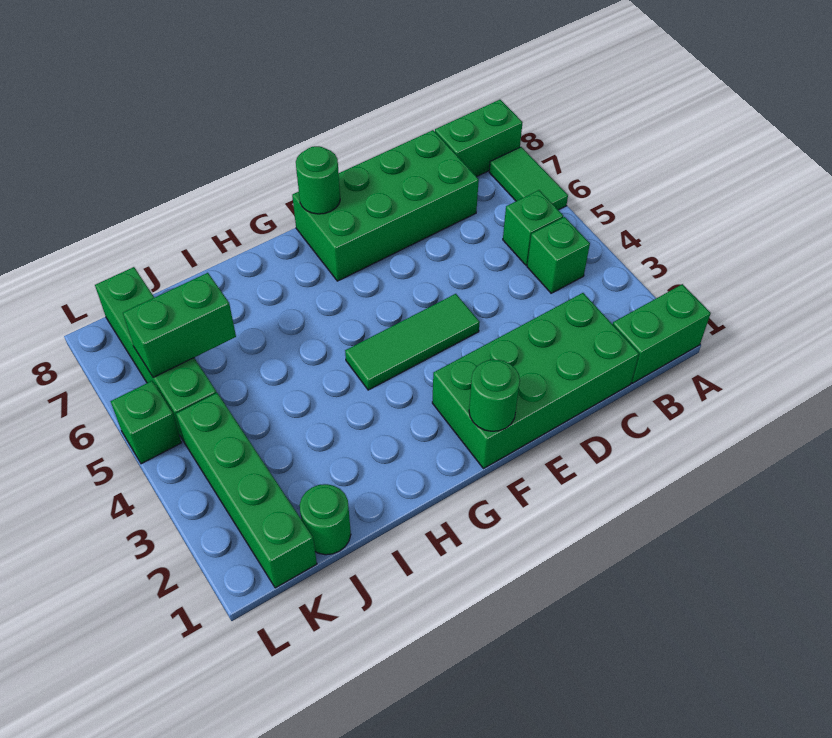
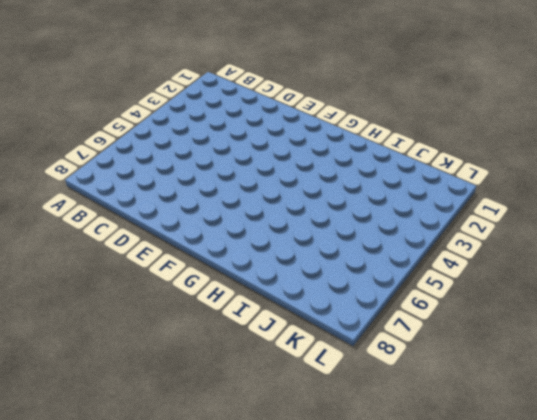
none -> green brick A1:B1 level 1
none -> green tile A6:A7 level 1
none -> green brick A8:B8 level 1

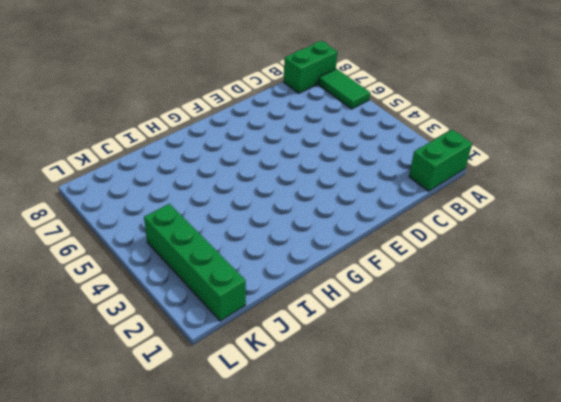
none -> green brick B4 level 1
none -> green brick B5 level 1
none -> green brick C1:F2 level 1

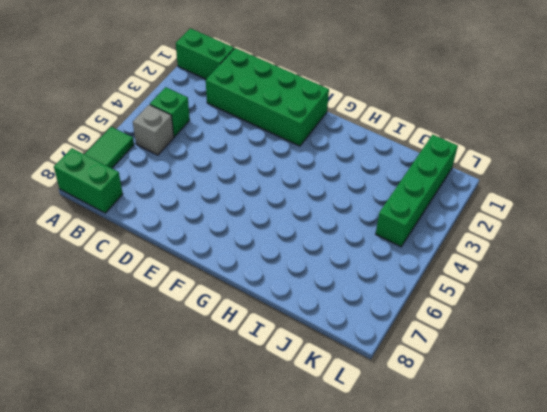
grey brick B5 level 1 -> green brick B5 level 1
none -> green brick C7:F8 level 1
none -> green tile E4:G4 level 1
none -> green round brick J1 level 1

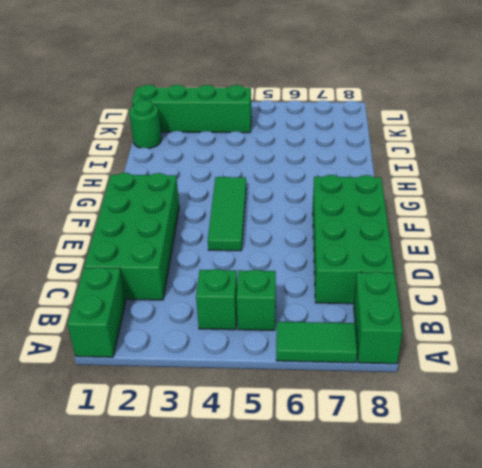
none -> green brick K5:K8 level 1
none -> green brick L5 level 1
none -> green round brick F1 level 2

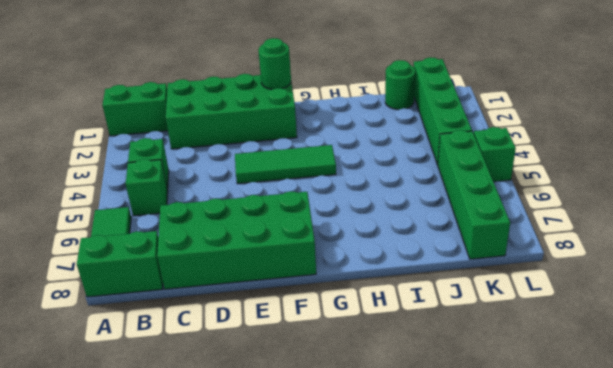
none -> green round brick F8 level 2
none -> green brick J6:K6 level 2

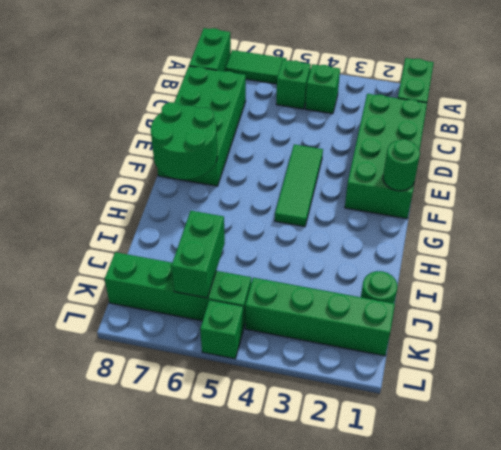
green round brick F7:G8 level 2 -> green round brick F8 level 2

